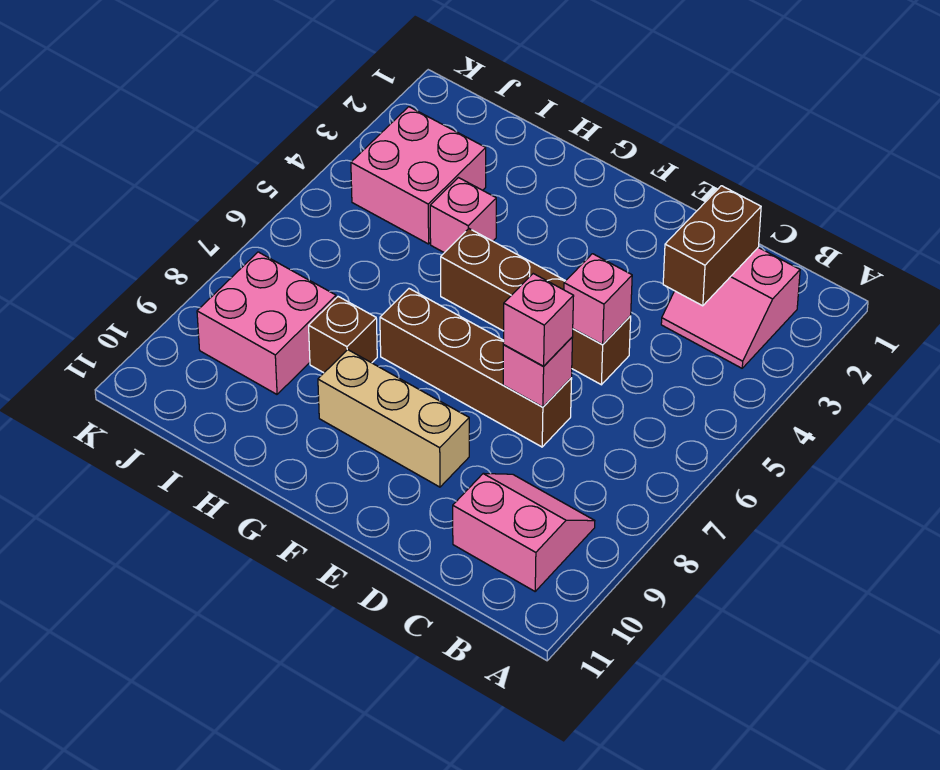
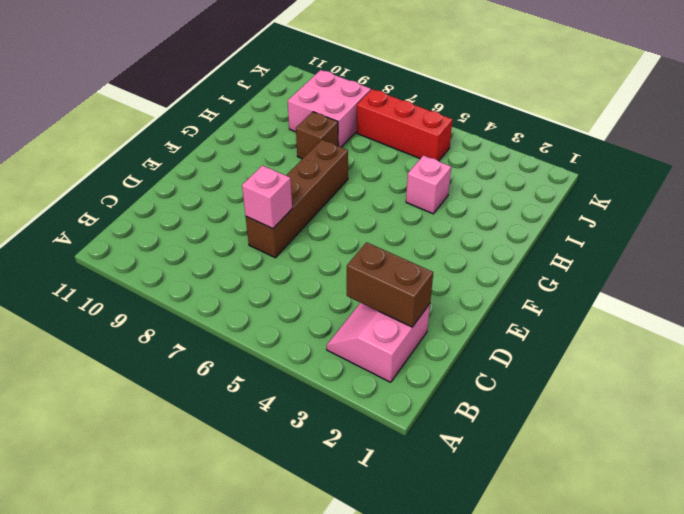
red brick J5:J7 level 1 -> none
none -> pink slope B9:C10 level 1 top 10
none -> brown brick D5:G5 level 1
none -> tan brick E9:G9 level 1

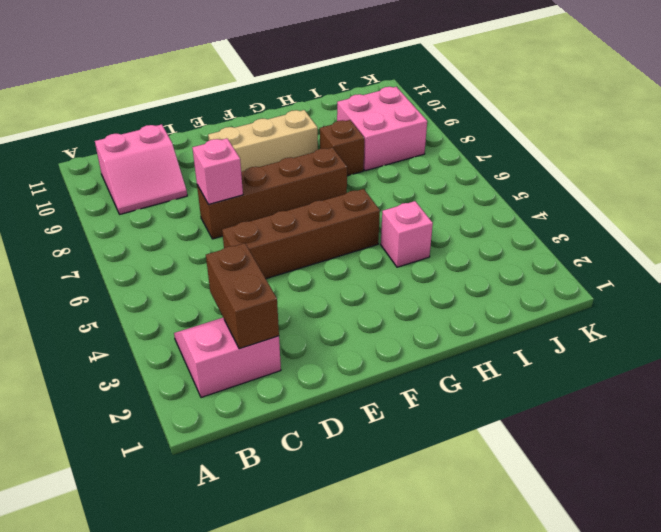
none -> pink brick I3:J4 level 1
none -> pink brick D5 level 2
none -> pink brick D7 level 3

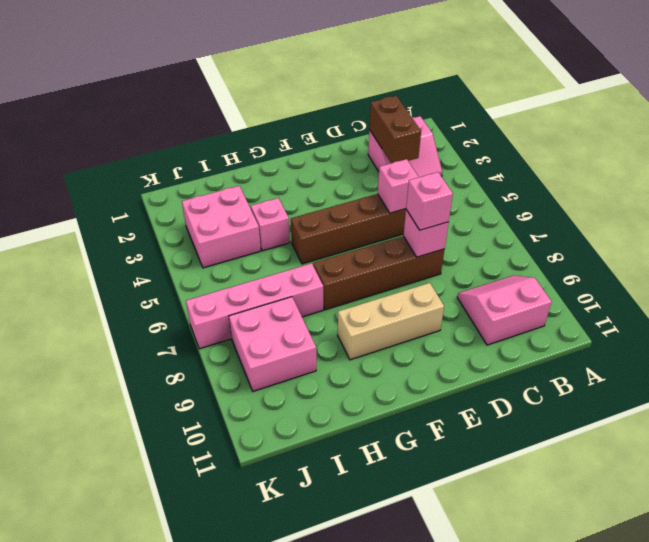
pink brick H7:K7 level 1 -> none
none -> brown brick H8 level 1

